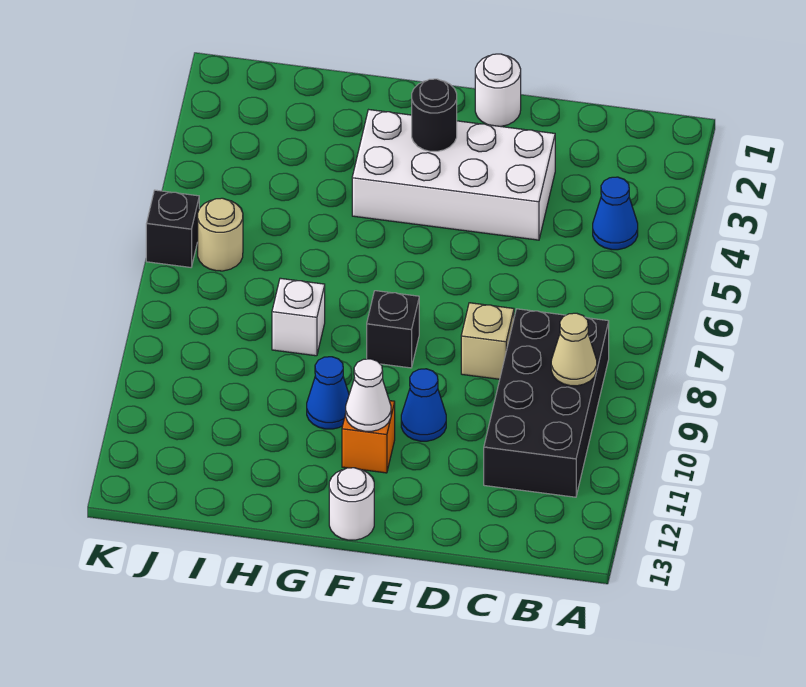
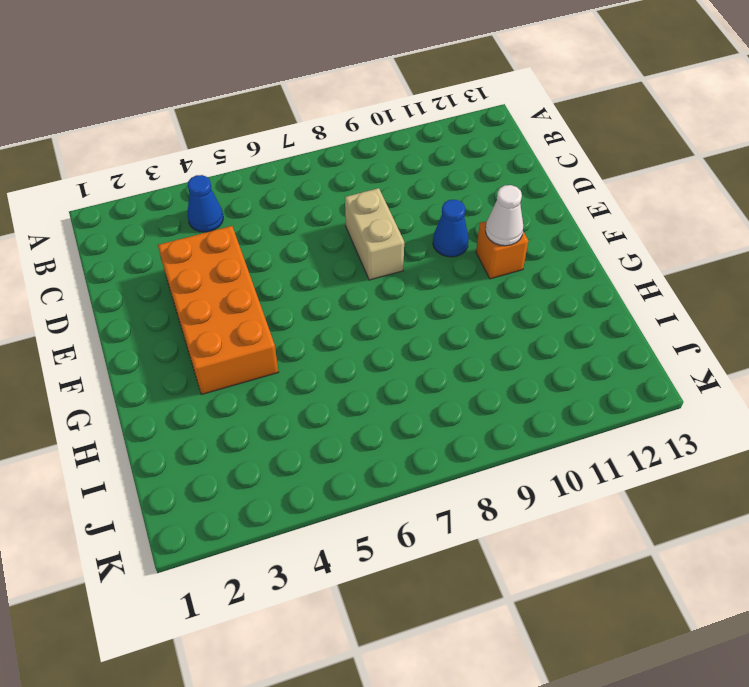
orange brick D3:G4 level 1 -> white brick D3:G4 level 1
tan brick D8:E8 level 1 -> tan brick D8 level 1
none -> black brick B8:C11 level 1
none -> white round brick E1 level 1
none -> black brick F8 level 1

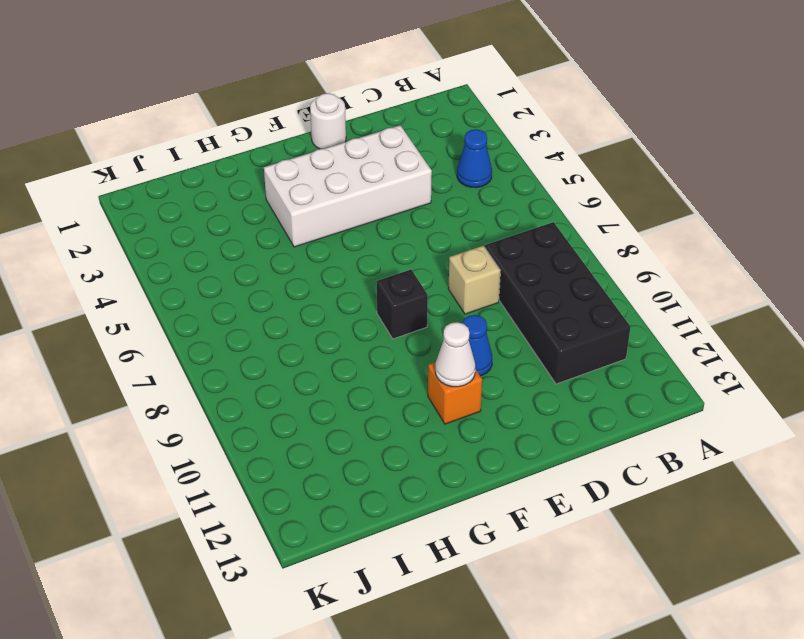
none -> white round brick F13 level 1
none -> blue cone G10 level 1
none -> white brick H8 level 1

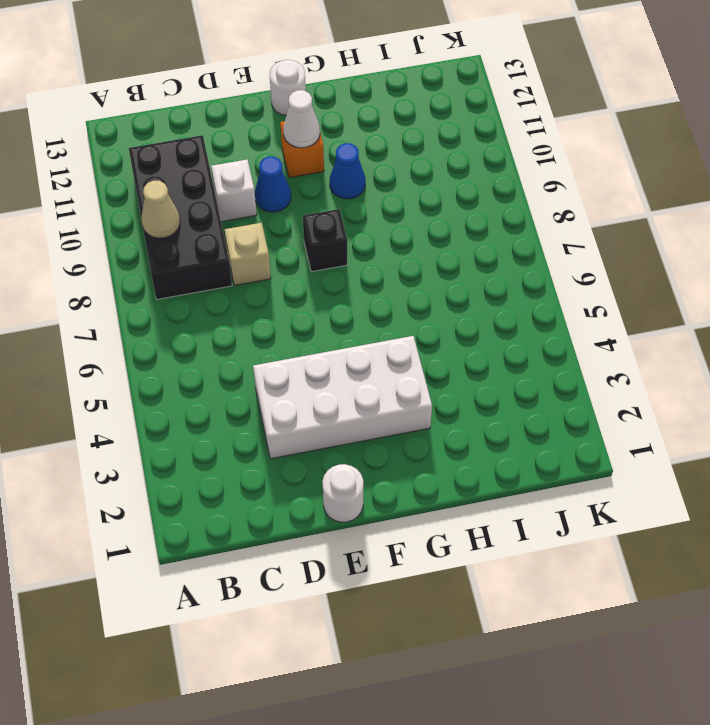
white brick D10 level 1 -> white brick H8 level 1
none -> blue cone B4 level 1
none -> tan round brick J6 level 1
none -> black brick K6 level 1

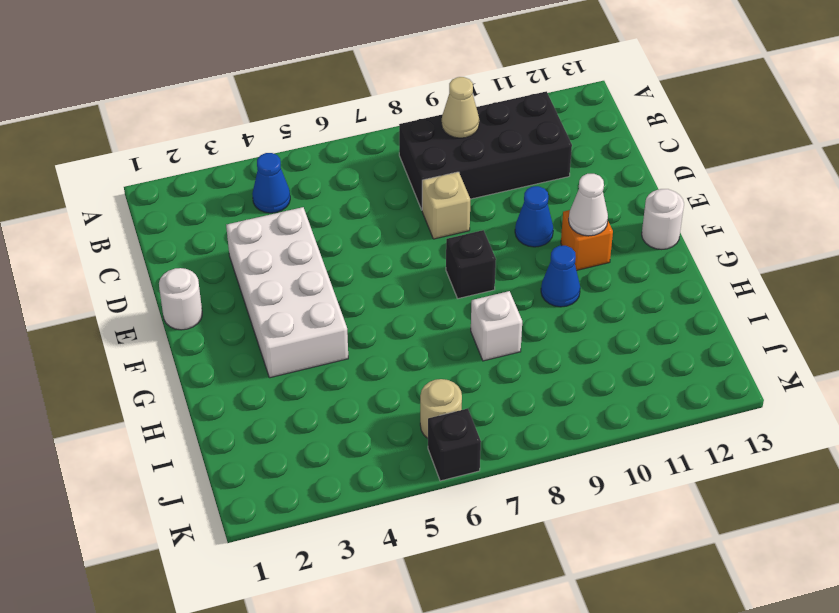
none -> black round brick F3 level 2

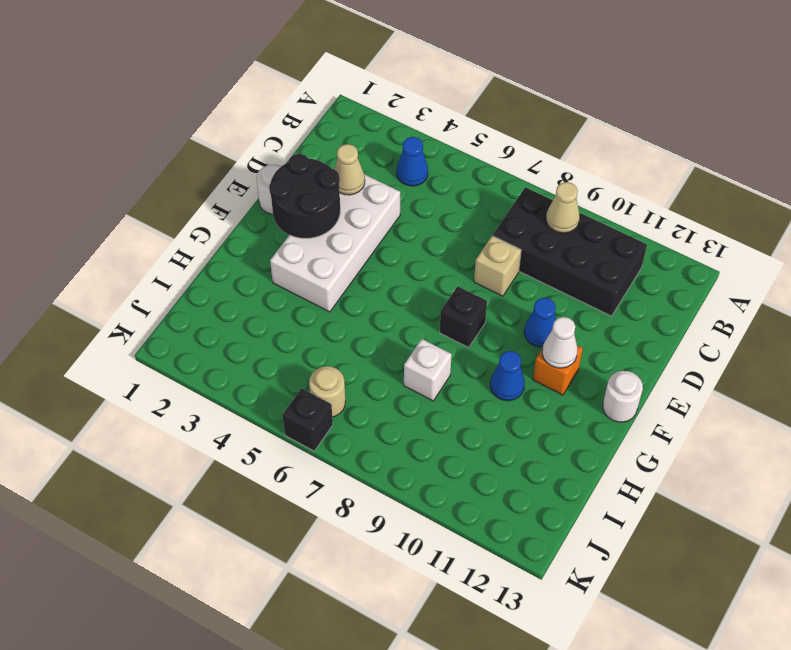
tan cone D3 level 2 -> none
black round brick E2:F3 level 2 -> black round brick F3 level 2

